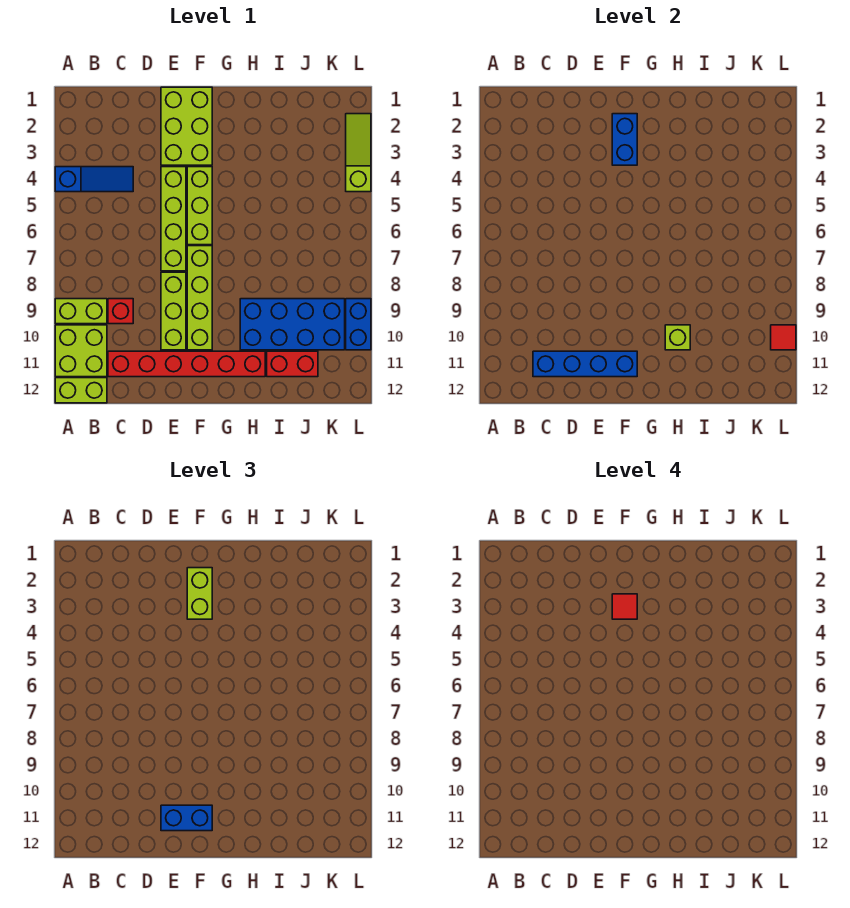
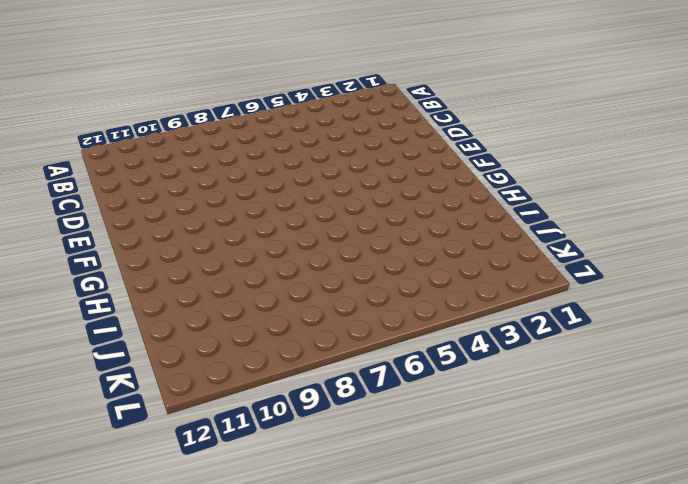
none -> blue slope A4:C4 level 1 top A
none -> lime brick A9:B9 level 1
none -> lime brick A10:B11 level 1

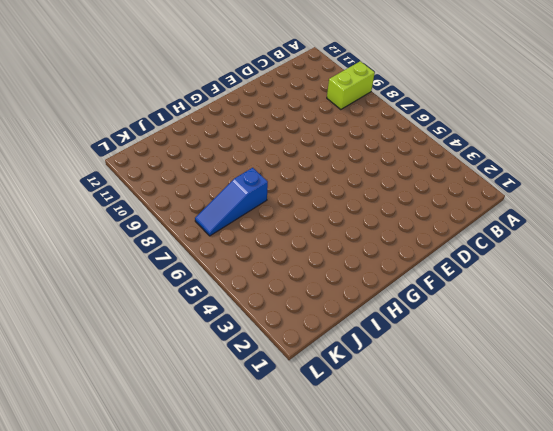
blue slope I7:K7 level 1 top I -> blue slope A4:C4 level 1 top A
none -> lime brick A10:B11 level 1
none -> lime brick A12:B12 level 1
none -> red brick C9 level 1

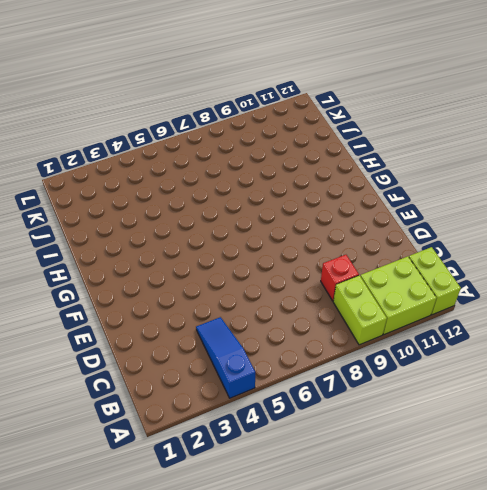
none -> red brick C11:H11 level 1
none -> lime brick E1:F3 level 1
none -> lime brick E4:E7 level 1

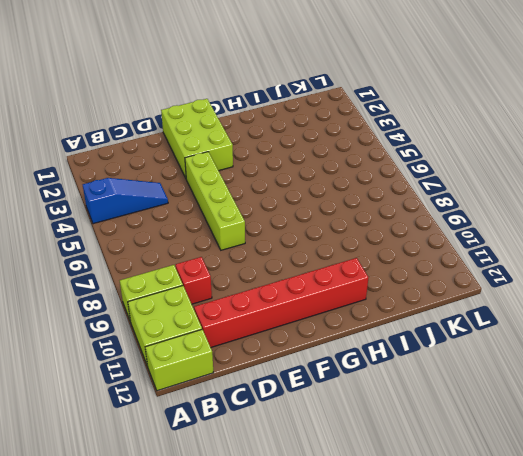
none -> lime brick E8:E10 level 1
none -> lime brick F4:F6 level 1
none -> lime brick F7:F10 level 1

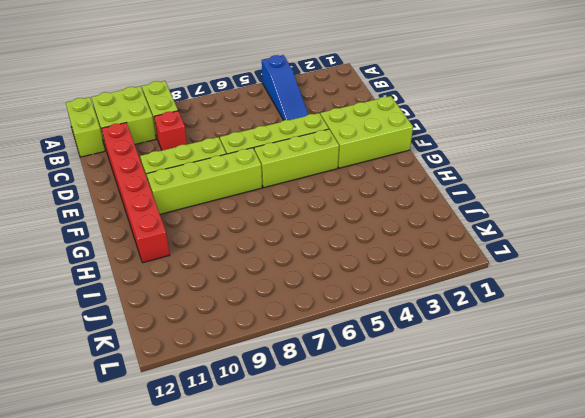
none -> blue brick H9:K10 level 1
none -> red brick I11:J11 level 1
none -> lime slope L2:L4 level 1 top 4

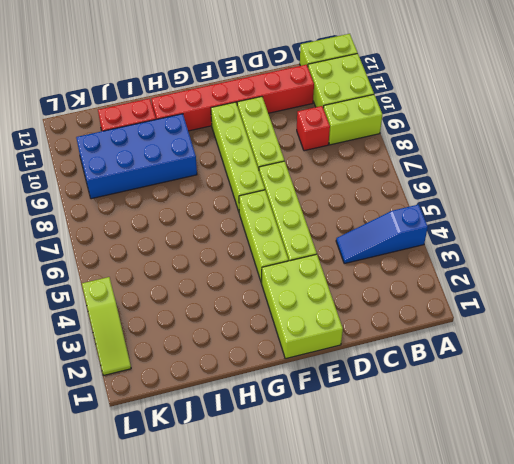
none -> blue brick L9:L10 level 1
none -> blue brick C11:F11 level 2
none -> blue brick F2:F3 level 2

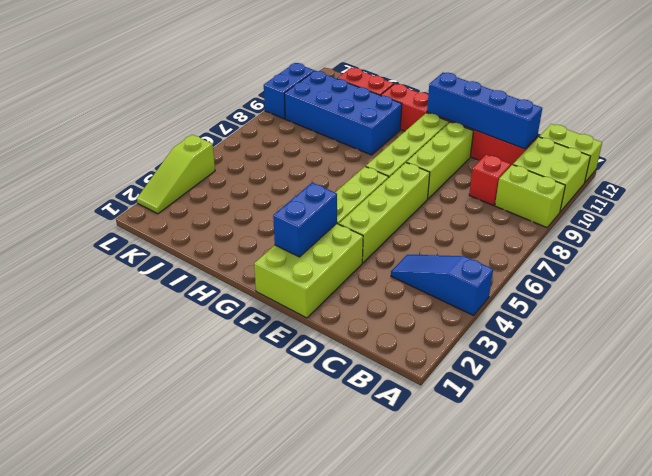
none -> lime brick H10 level 2
none -> red tile L10 level 2
none -> blue brick E11:F11 level 3

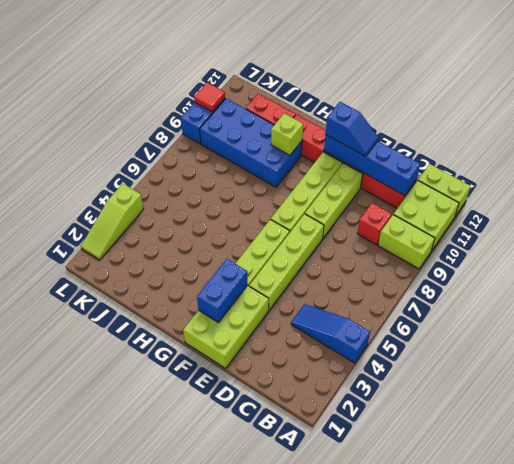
blue slope E11:F11 level 3 top F -> blue brick E11:F11 level 3
none -> lime brick F2:F3 level 3
none -> red tile F3 level 4

